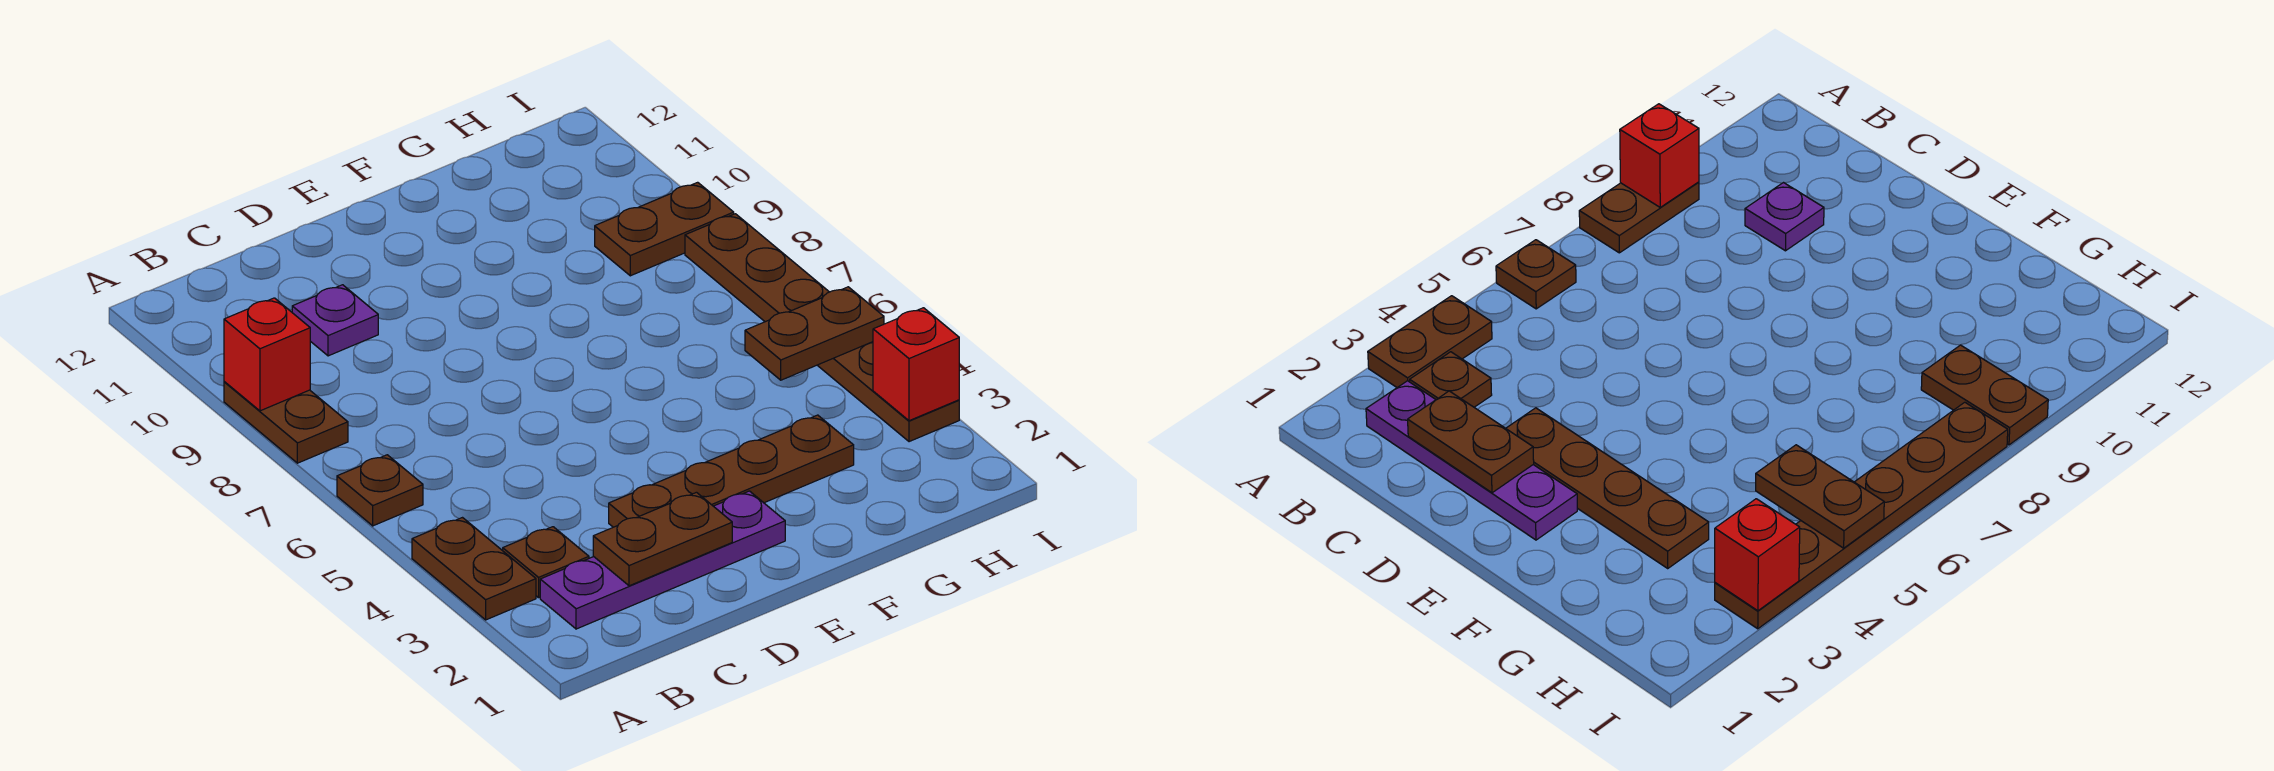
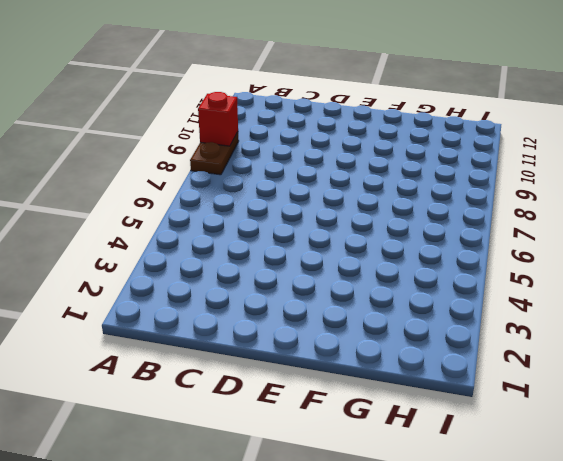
none -> brown plate A3:A4 level 1
none -> brown plate A6 level 1
none -> purple plate B2:E2 level 1

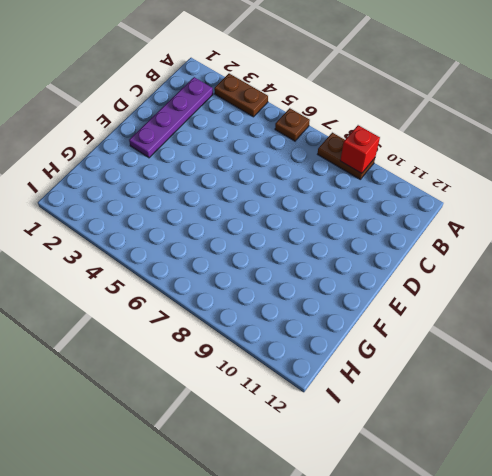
none -> brown plate B3 level 1
none -> purple plate C10 level 1
none -> brown plate D3:G3 level 1

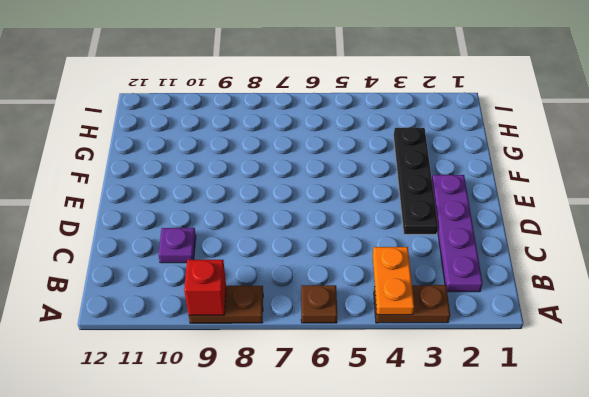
orange plate A4:B4 level 2 -> none
black plate D3:G3 level 1 -> brown plate D3:G3 level 1
none -> brown plate B3 level 1
none -> brown plate H9:I9 level 1
none -> brown plate I3:I8 level 1

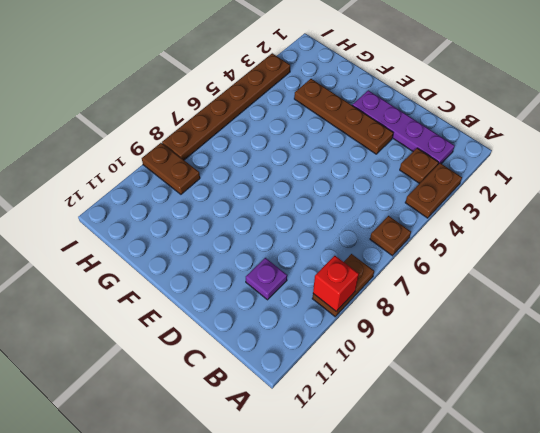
none -> brown plate C2:D2 level 2
none -> brown plate H5:I5 level 2
none -> red brick I3 level 2

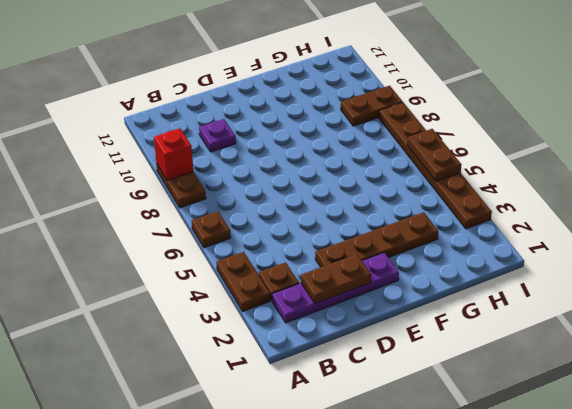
brown plate I5:I6 level 2 -> brown plate H5:I5 level 2
none -> red brick I3 level 2

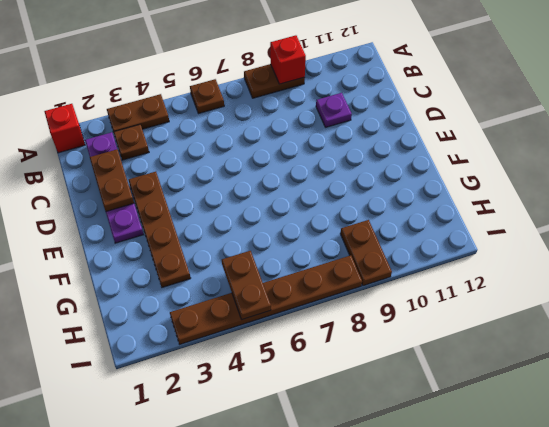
red brick A1 level 1 -> red brick I3 level 2

